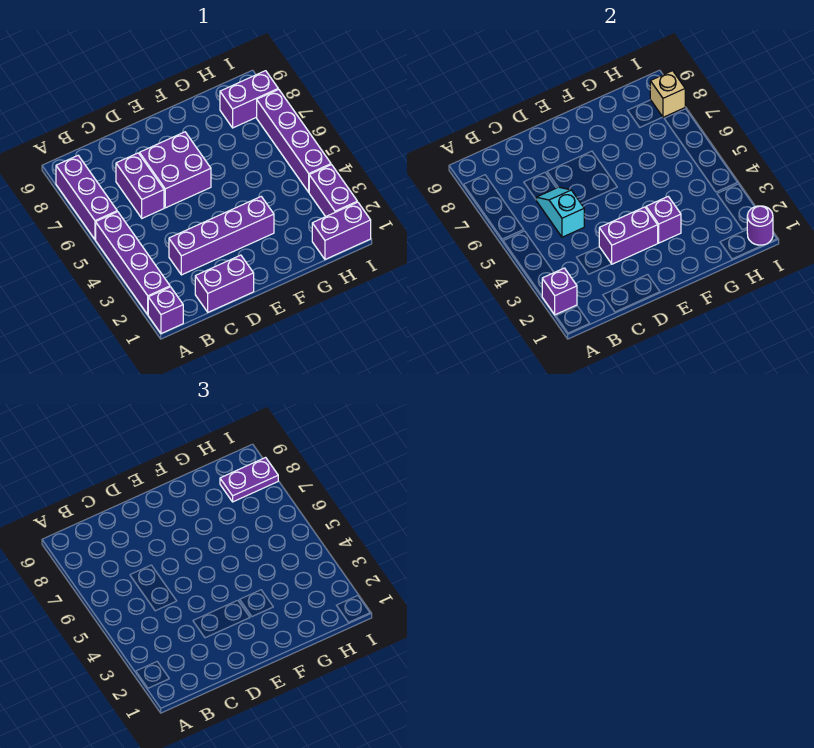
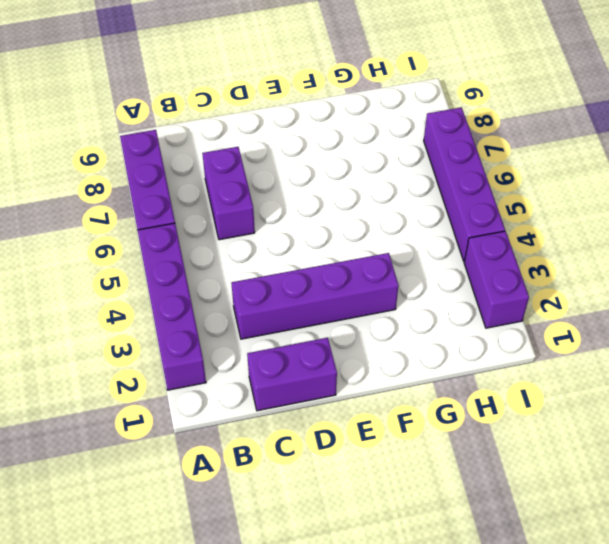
none -> purple brick A1 level 1
none -> purple brick D6:E7 level 1
none -> purple brick H1:I1 level 1

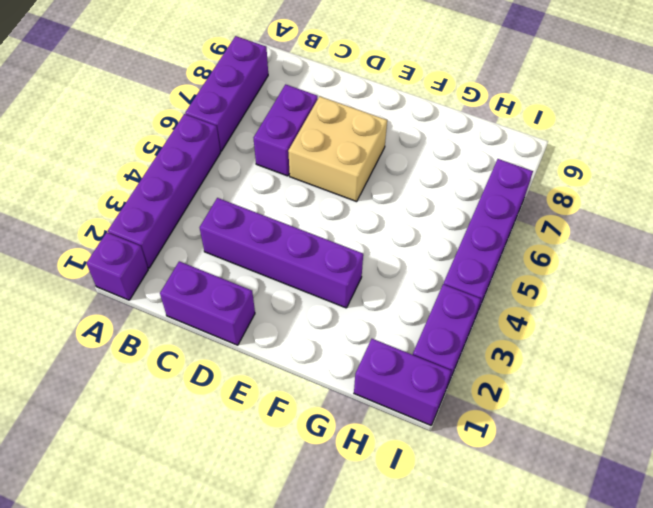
tan brick D6:E7 level 1 -> purple brick D6:E7 level 1
none -> purple brick H8:I8 level 1
none -> purple brick A2 level 2
none -> cyan slope C5:C6 level 2 top 5

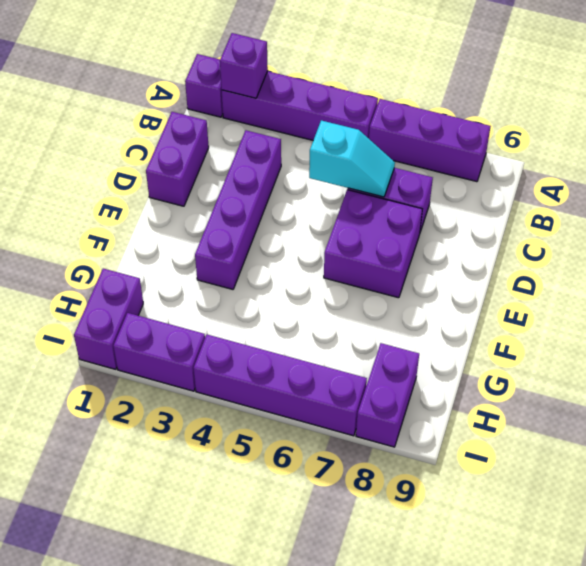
none -> purple brick D3:E3 level 2
none -> purple brick F3 level 2
none -> purple round brick I1 level 2

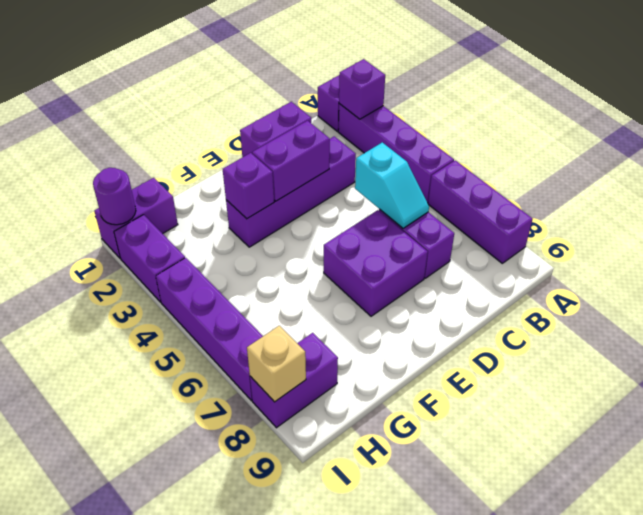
none -> purple plate H8:I8 level 3

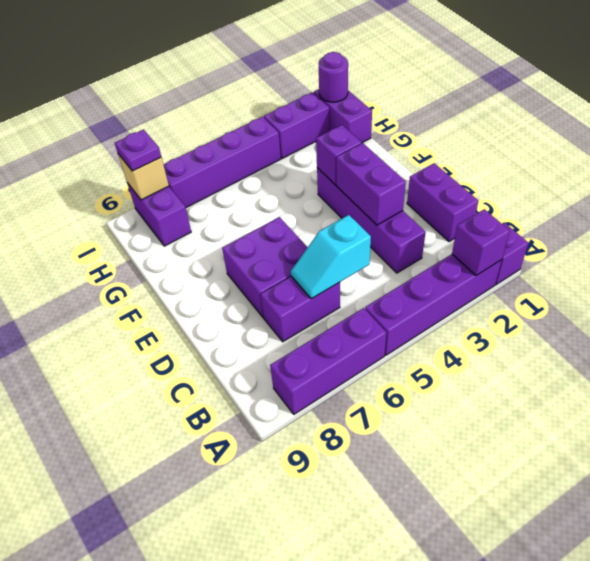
purple plate I8 level 3 -> purple plate H8:I8 level 3

